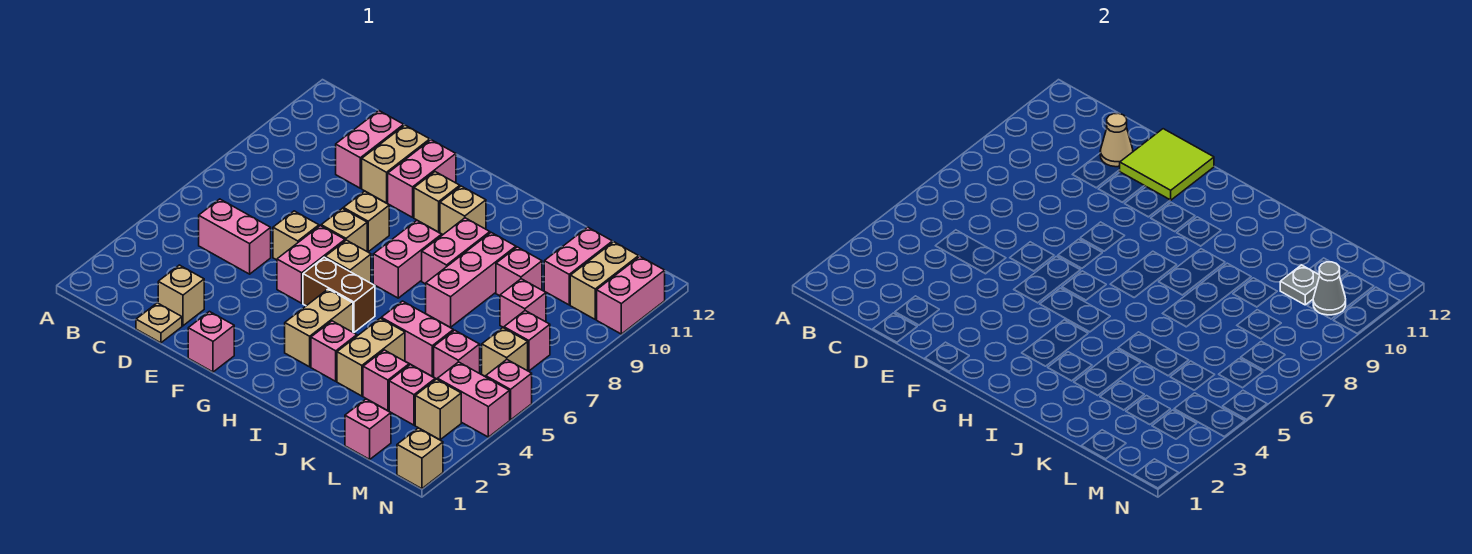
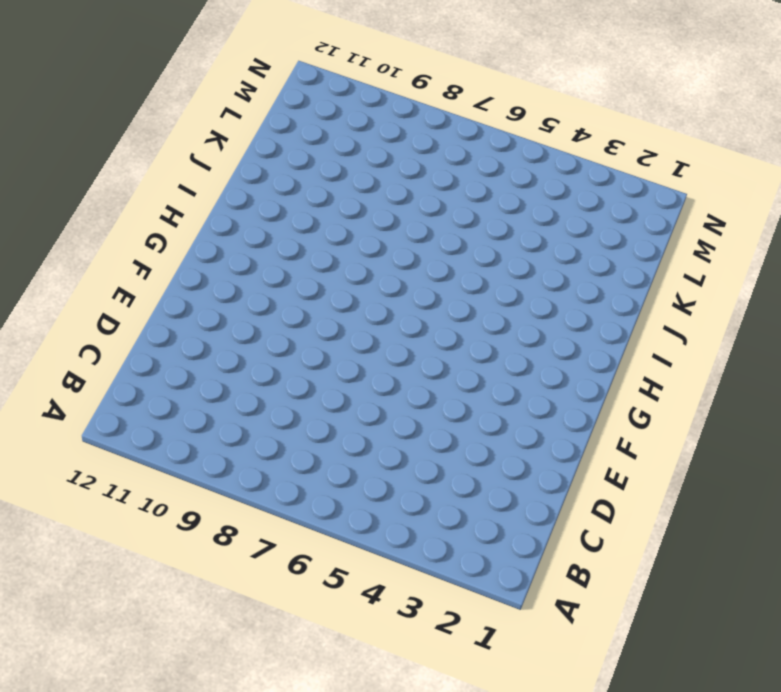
none -> pink brick C5:D5 level 1
none -> tan plate D1 level 1
none -> tan brick D2 level 1
none -> pink brick D10:D11 level 1

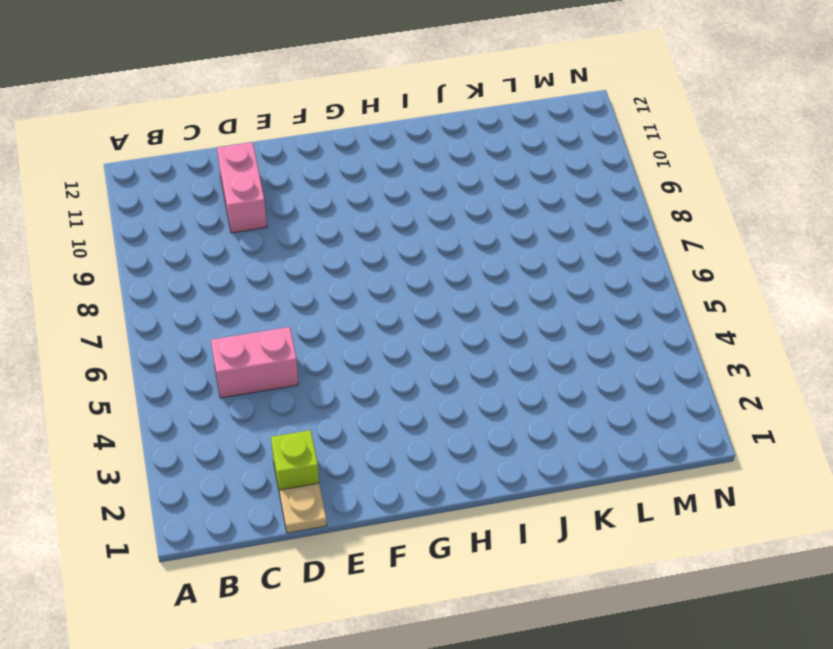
lime brick D2 level 1 -> tan brick D2 level 1
none -> tan brick E6 level 1
none -> tan brick E10:E11 level 1
none -> pink brick F1 level 1
none -> pink brick F5:F6 level 1

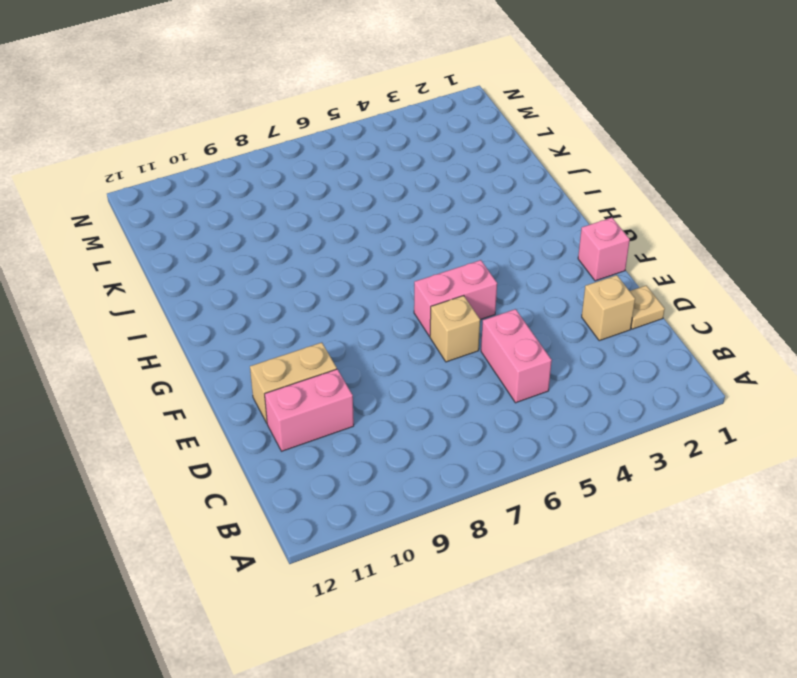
none -> tan brick F7 level 1
none -> tan brick F8 level 1
none -> pink brick F10:F11 level 1
none -> brown brick G5:H5 level 1

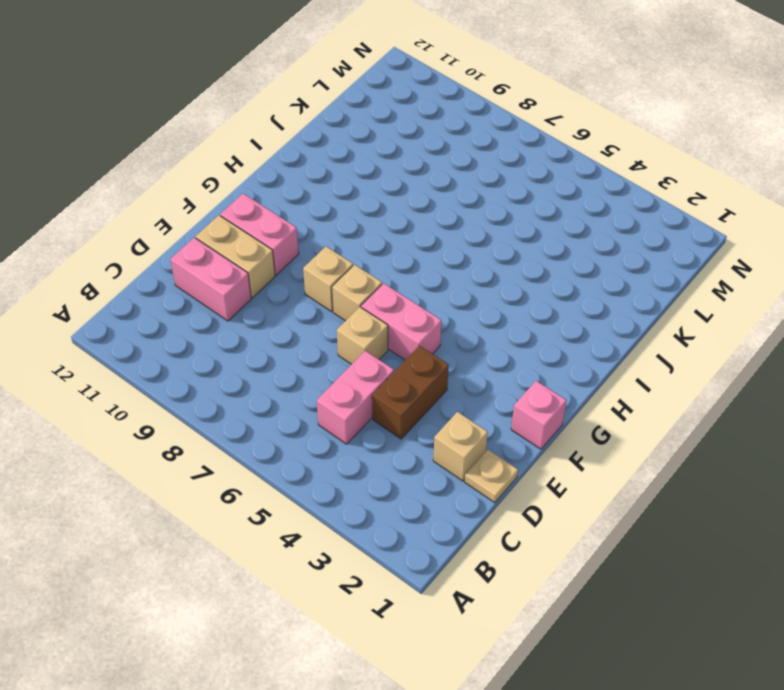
brown brick D4:E4 level 1 -> brown brick G5:H5 level 1
none -> tan brick G6 level 1
none -> tan brick G10 level 1
none -> tan brick H3:H4 level 1
none -> pink brick H7:H8 level 1

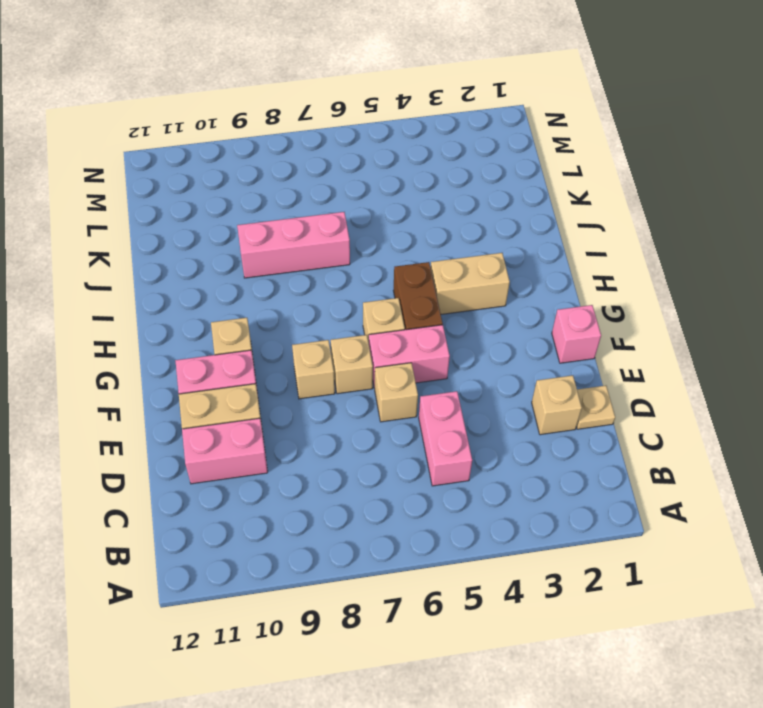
none -> pink brick H7:H8 level 1
none -> tan brick H10 level 1
none -> pink brick I3 level 1
none -> pink brick I8:I9 level 1

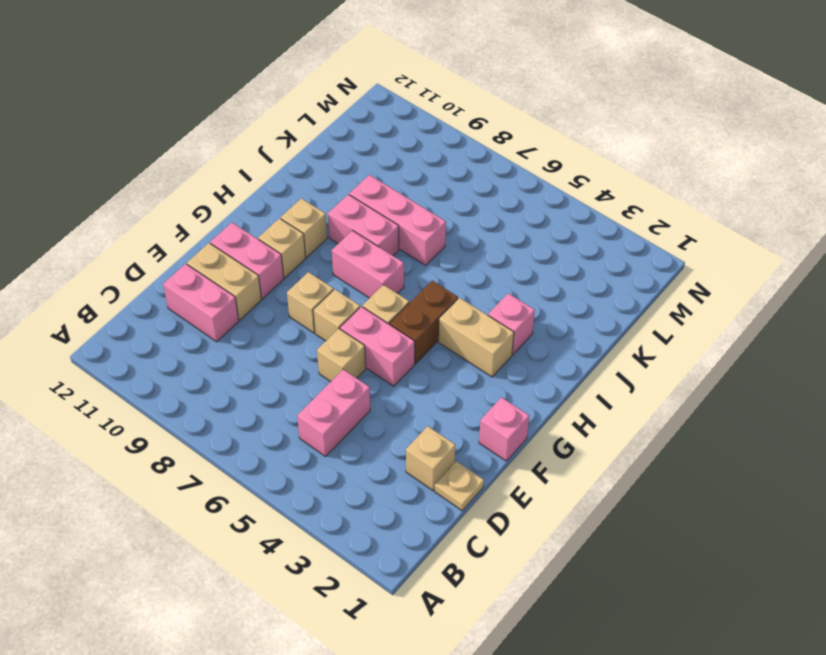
none -> tan brick J3:J4 level 1
none -> pink brick J5:K5 level 1
none -> pink brick K3 level 1
none -> pink brick K9 level 1

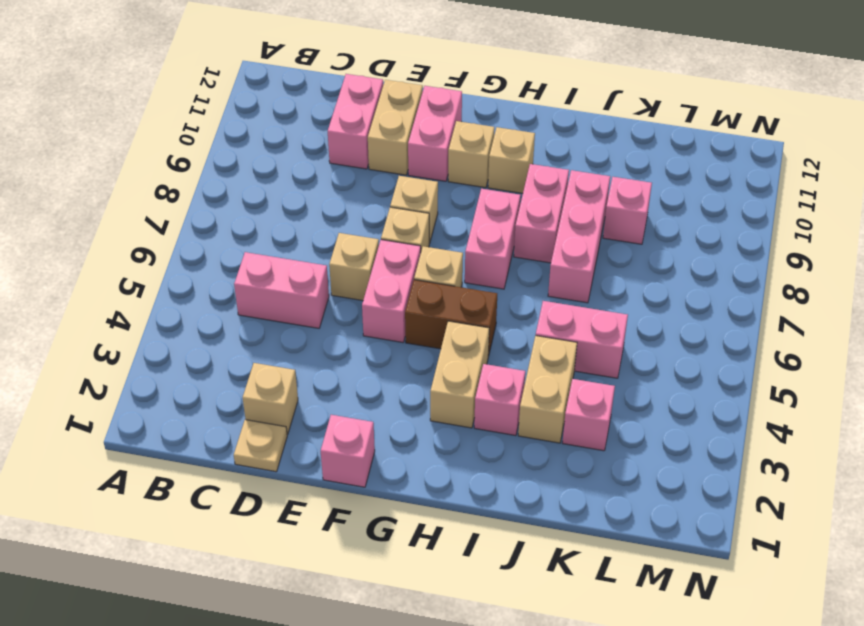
none -> pink brick L1 level 1
none -> pink brick L3 level 1
none -> pink brick L5 level 1
none -> pink brick L8 level 1

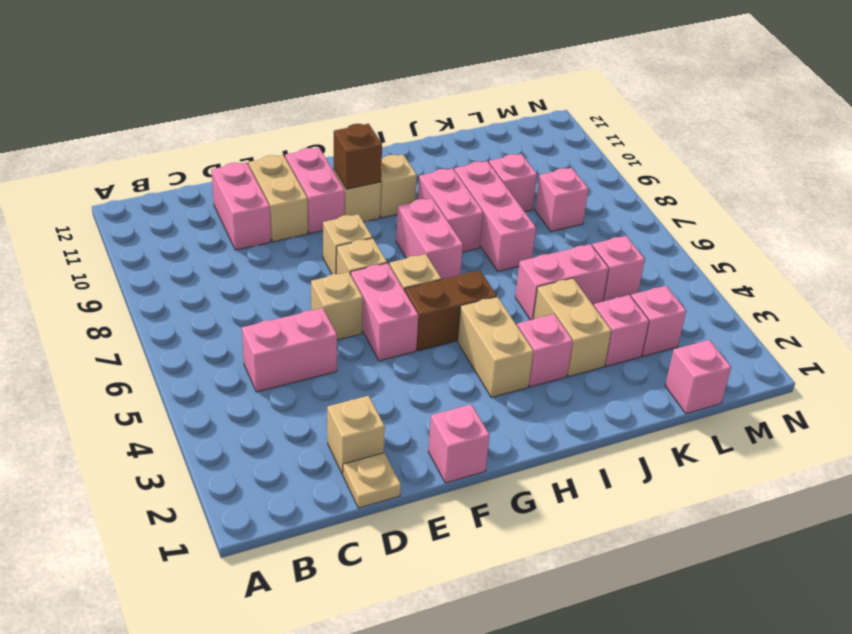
brown brick G10 level 2 -> none
none -> pink brick L10:L11 level 1
none -> tan brick M3 level 1
none -> pink brick M4:N4 level 1
none -> tan brick M6 level 1

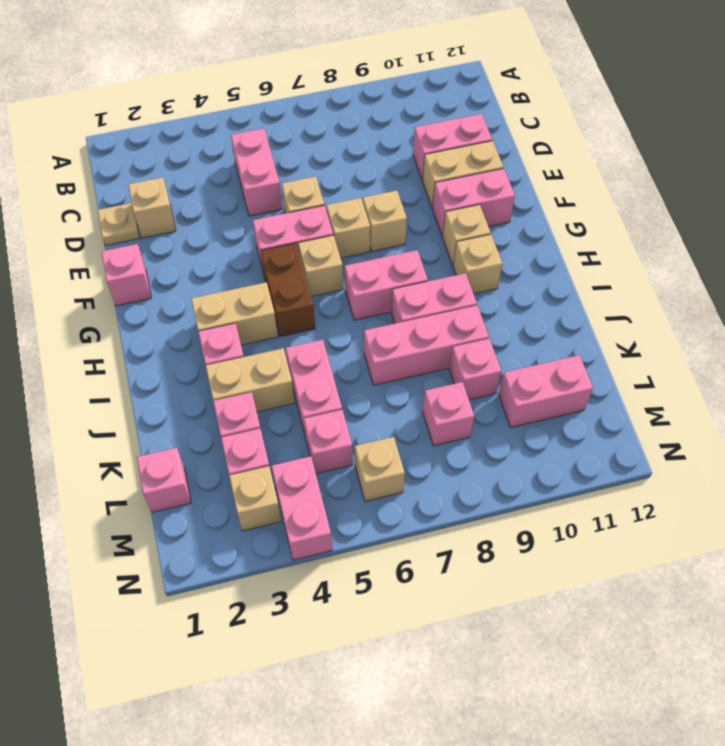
none -> pink brick M7 level 1
none -> tan brick M10:M11 level 1
none -> tan brick N1 level 1
none -> pink brick N5 level 1

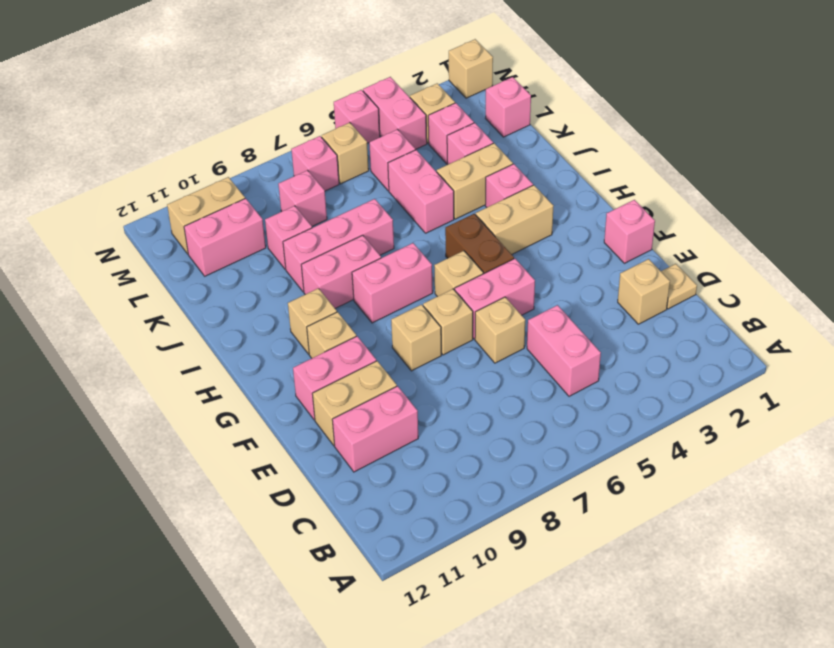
none -> pink brick N10:N11 level 1
none -> tan cone D11 level 2
none -> lime tile E11:F12 level 2
none -> grey plate L10 level 2

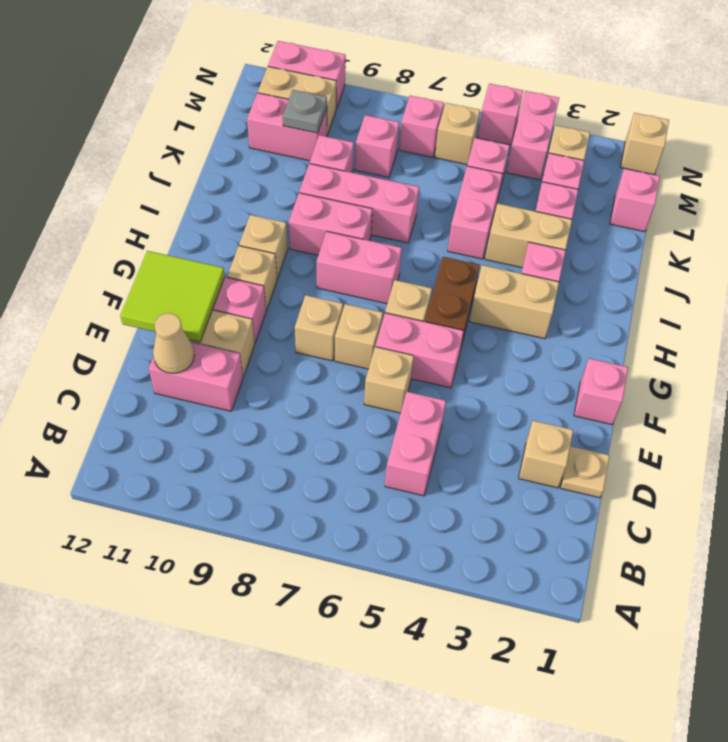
none -> grey cone M10 level 2

